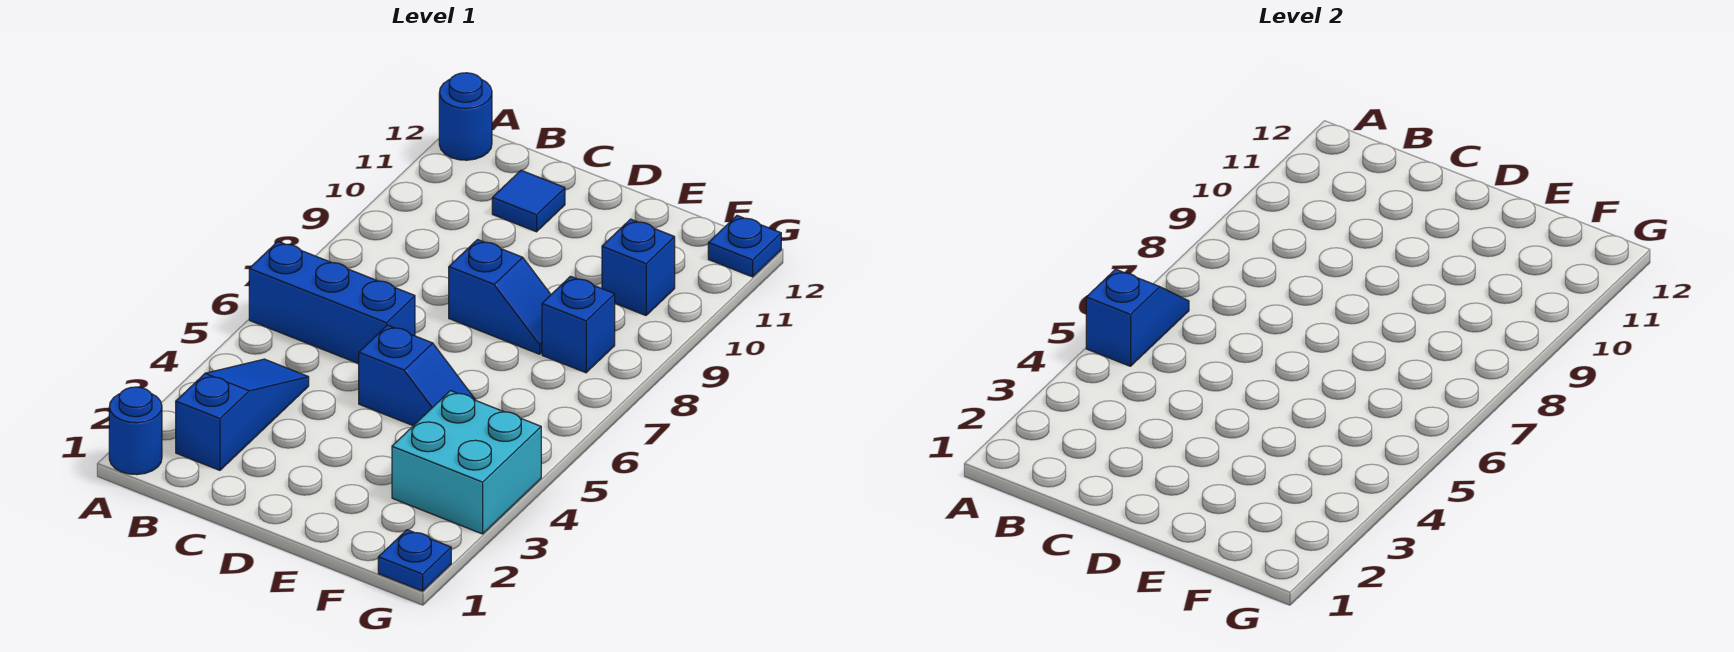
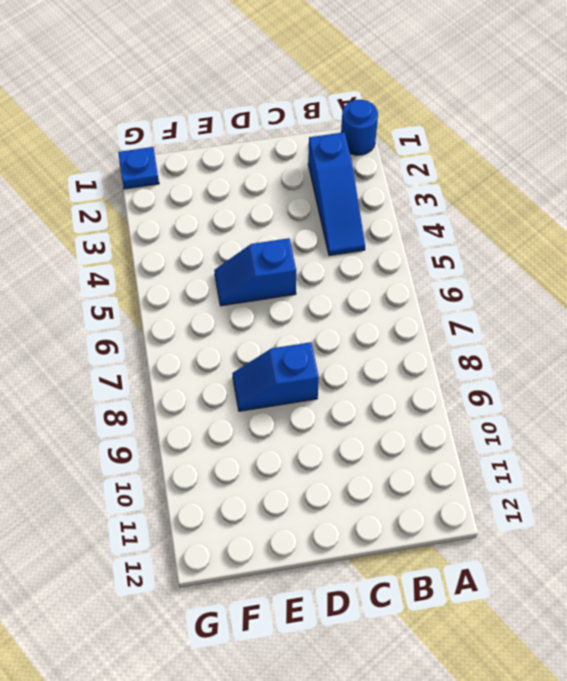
none -> blue brick A6:C6 level 1
none -> blue round brick A12 level 1
none -> blue tile C11 level 1

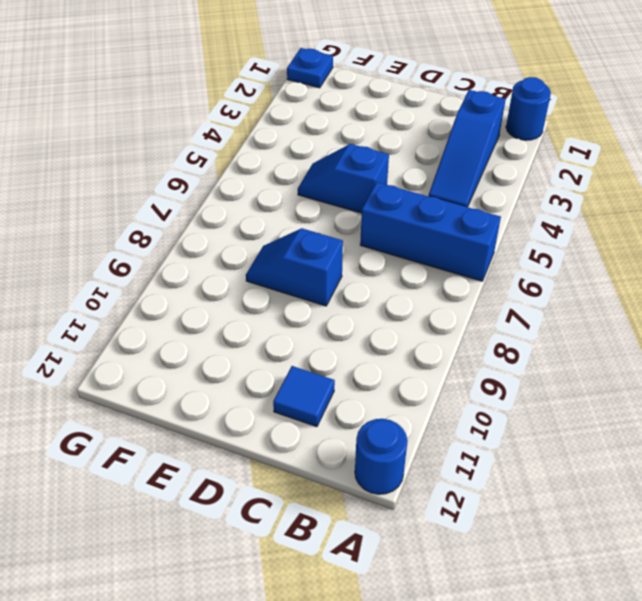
none -> cyan brick F3:G4 level 1
none -> blue brick F8 level 1
none -> blue brick F10 level 1

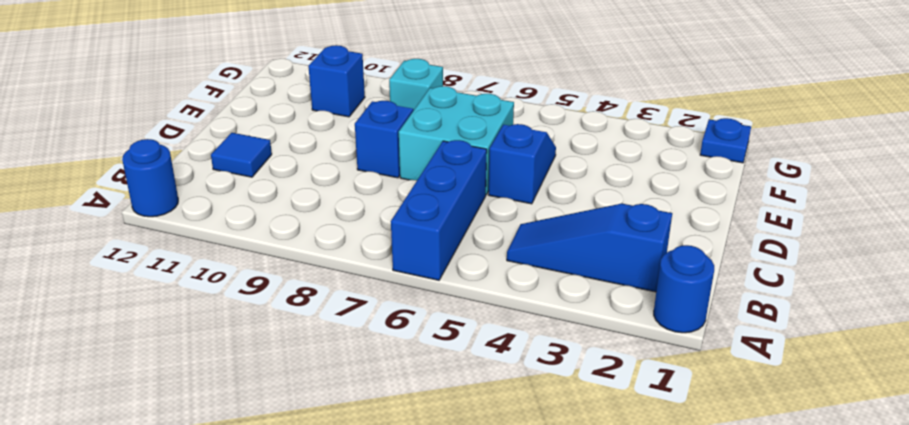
cyan brick D6:E7 level 1 -> cyan brick F3:G4 level 1
cyan brick F8 level 1 -> blue brick F8 level 1
none -> blue plate G12 level 1
none -> blue slope A5:A6 level 2 top 5

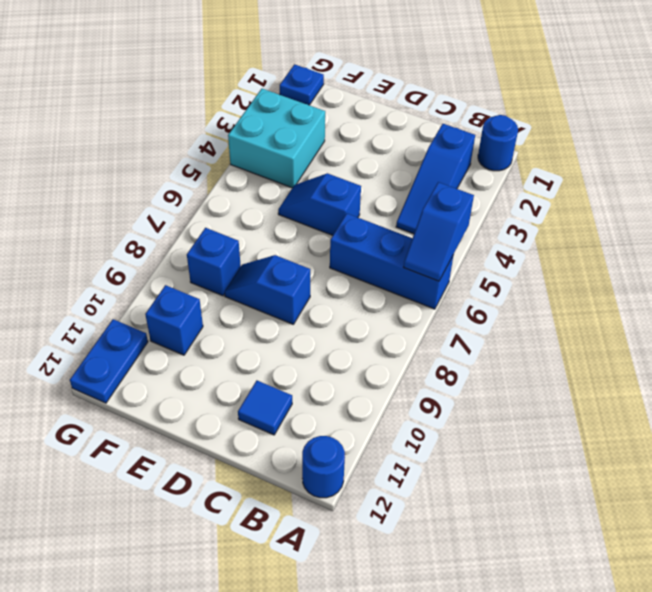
blue plate G11:G12 level 1 -> blue plate G12 level 1

